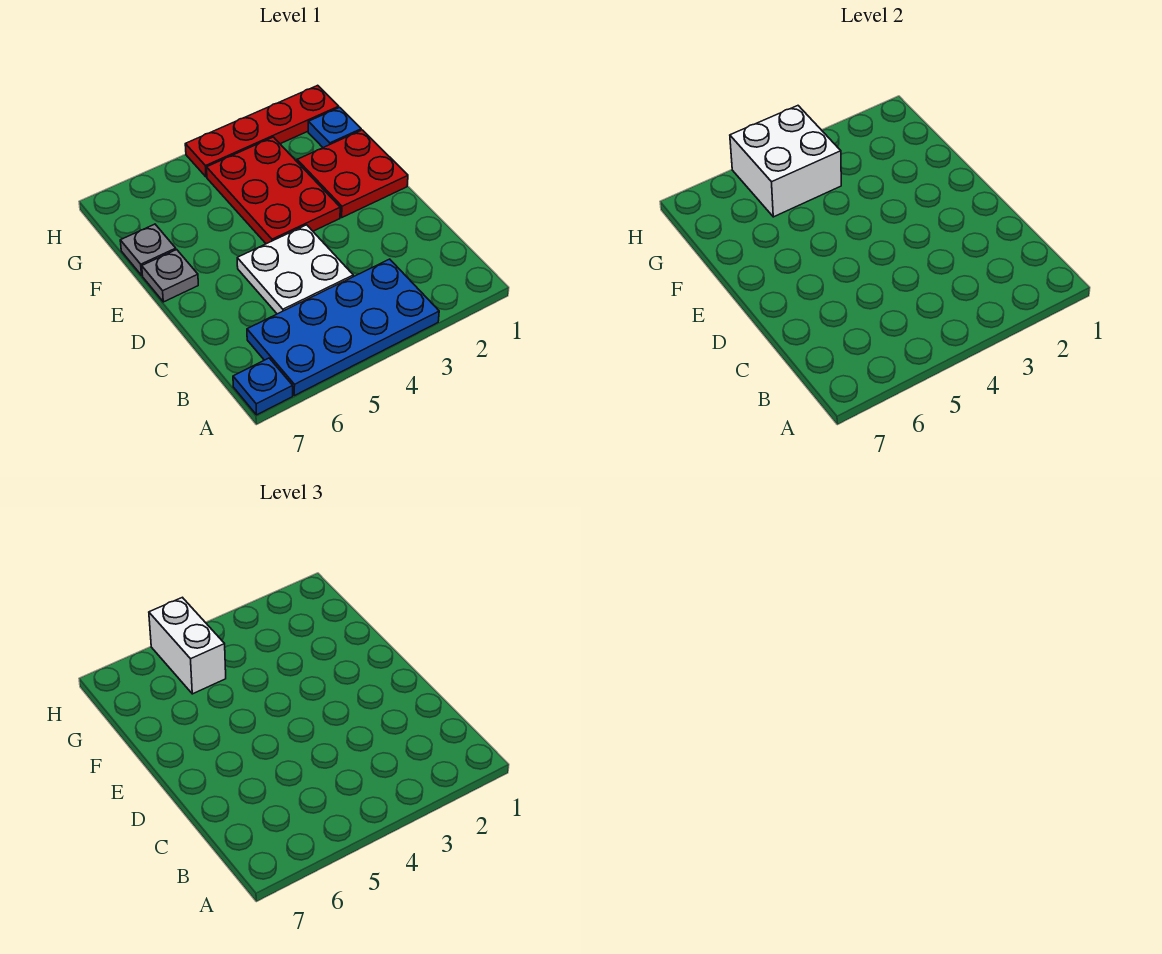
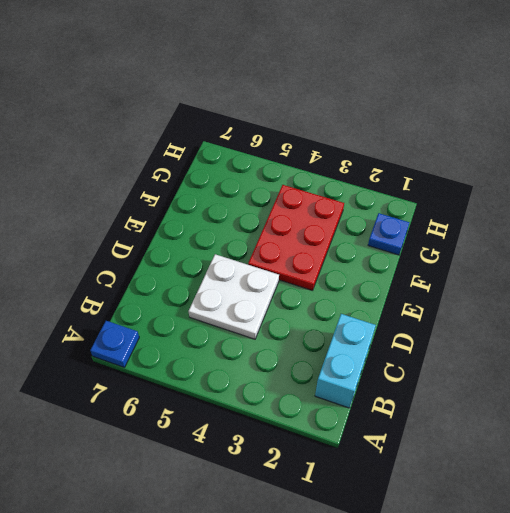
cyan brick B1:C1 level 1 -> none
none -> blue plate A3:B6 level 1
none -> red plate E1:F2 level 1

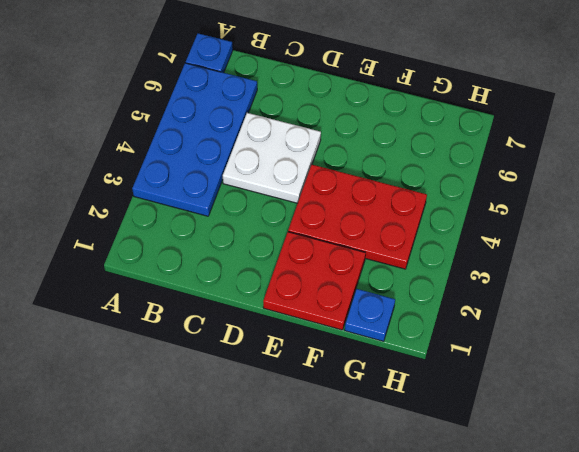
none -> grey plate E7 level 1
none -> grey plate F7 level 1

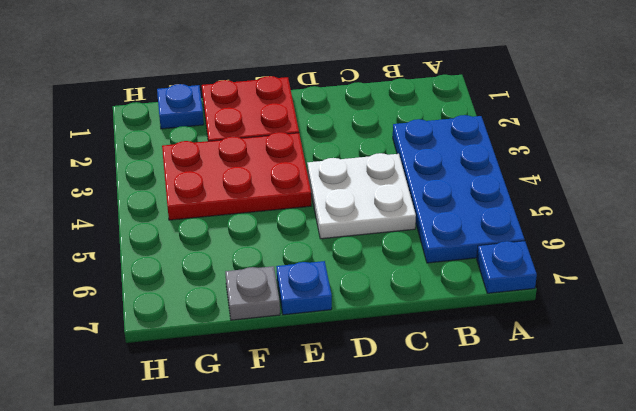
blue plate E7 level 1 -> grey plate E7 level 1
none -> red plate H1:H4 level 1
none -> white brick G4:H5 level 2

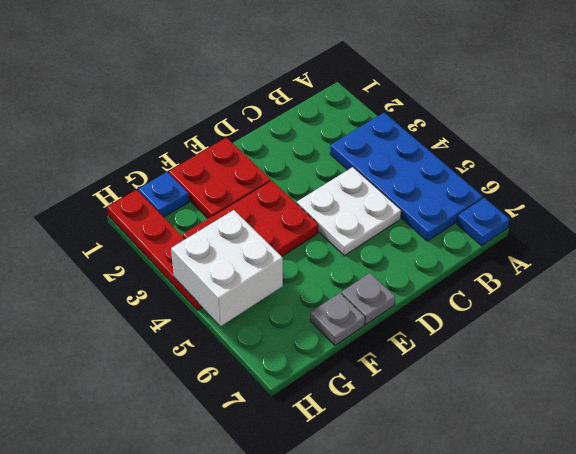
none -> white brick G5:H5 level 3

